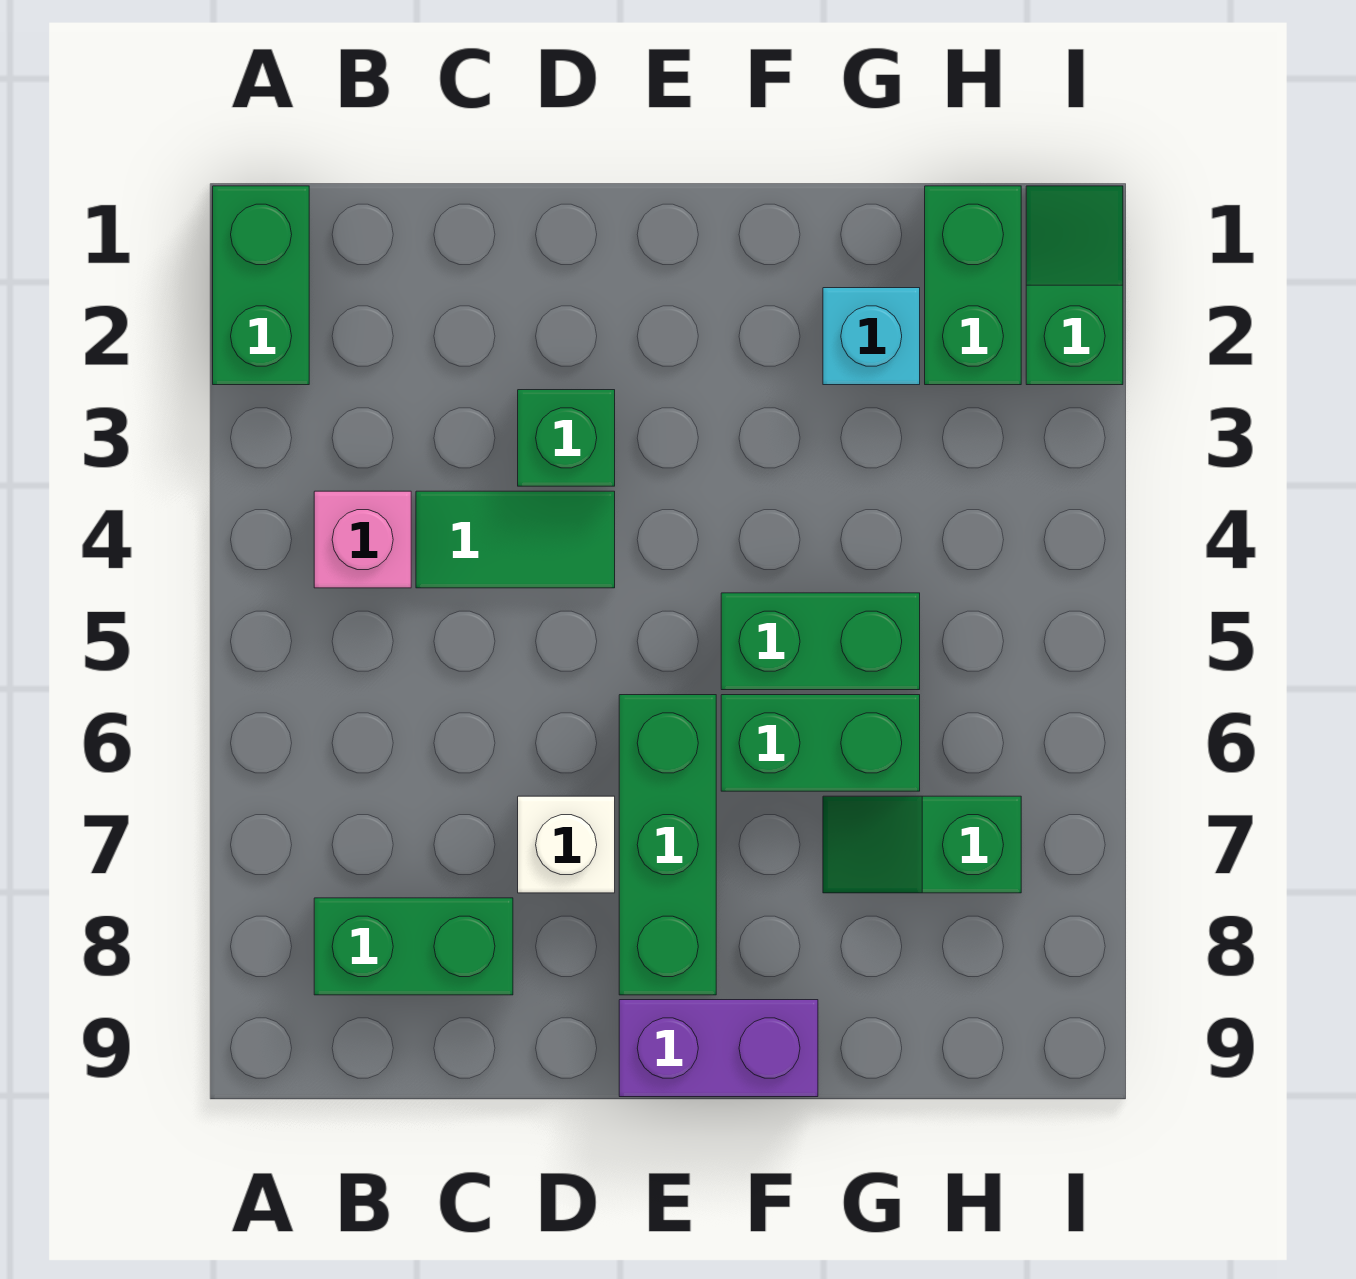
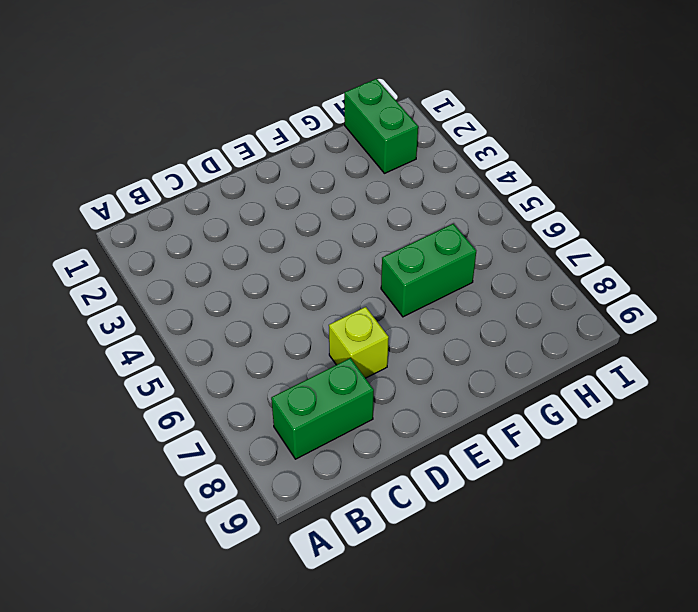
lime brick D7 level 1 -> white brick D7 level 1
none -> green brick A1:A2 level 1
none -> pink brick B4 level 1
none -> green tile C4:D4 level 1

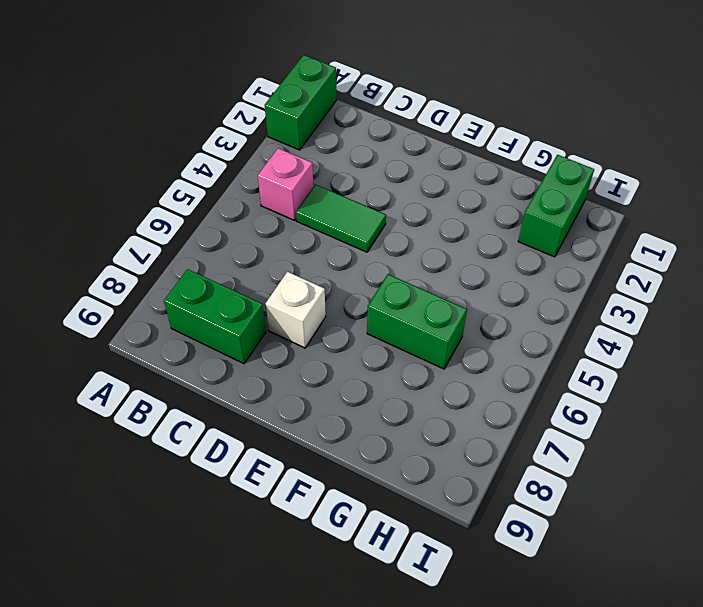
none -> green brick D3 level 1
none -> green brick E6:E8 level 1
none -> purple brick E9:F9 level 1

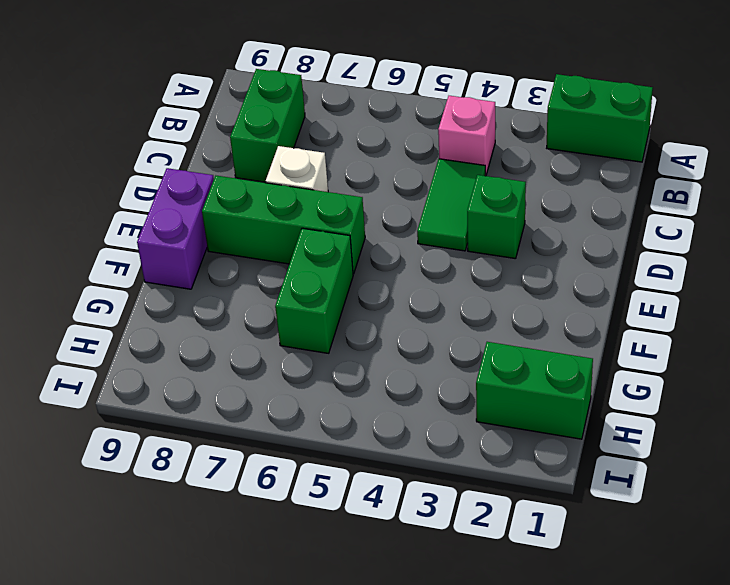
none -> green brick F5:G5 level 1
none -> cyan brick G2 level 1
none -> green slope G7:H7 level 1 top H

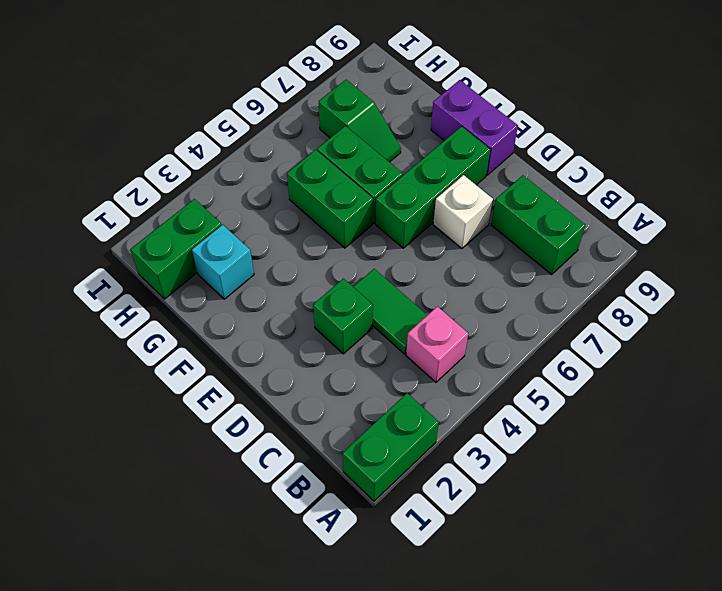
none -> green slope I1:I2 level 1 top 2

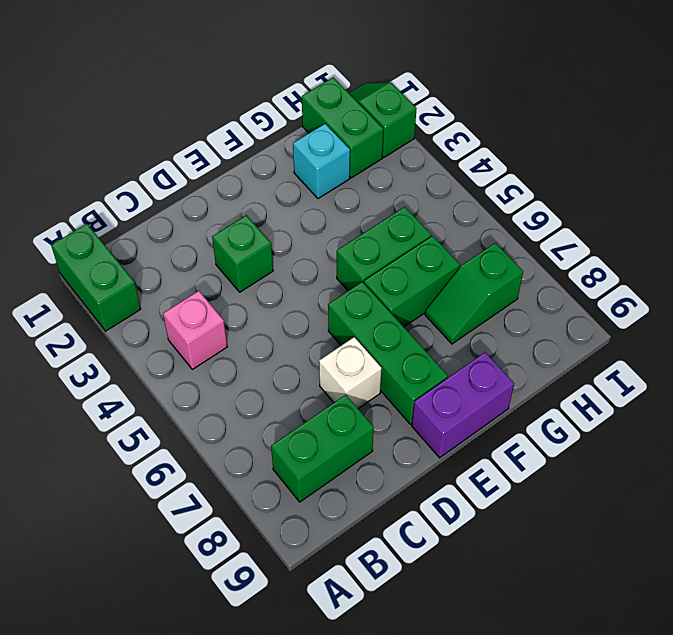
none -> green tile C4:D4 level 1

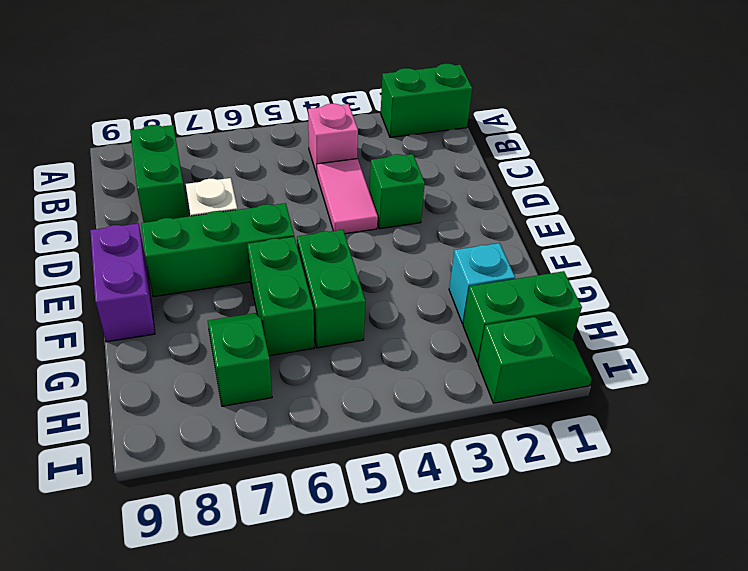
pink tile C4:D4 level 1 -> green tile C4:D4 level 1

